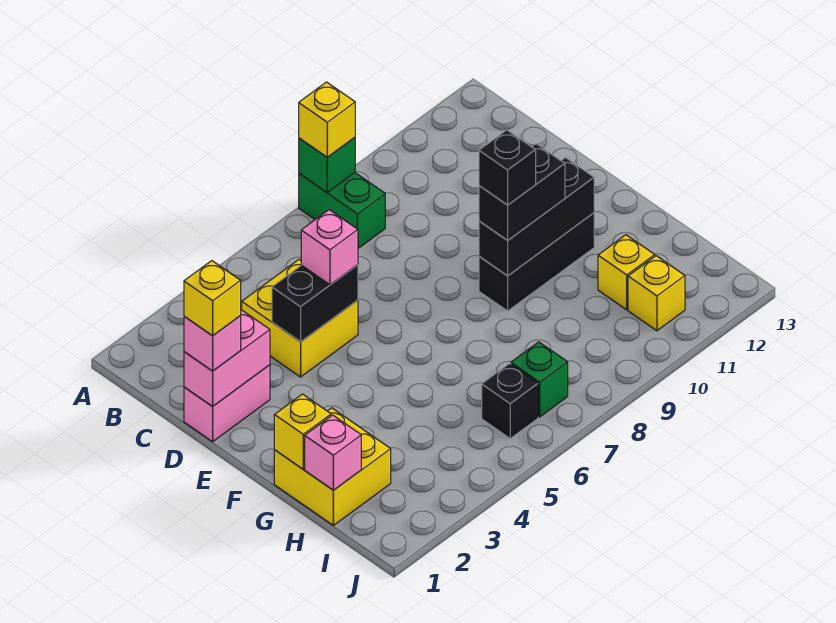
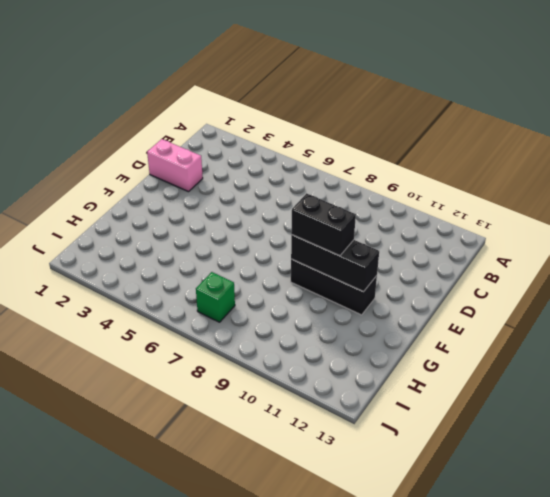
none -> green brick A8:B8 level 1
none -> yellow brick C4:D5 level 1
none -> yellow brick G1:H2 level 1

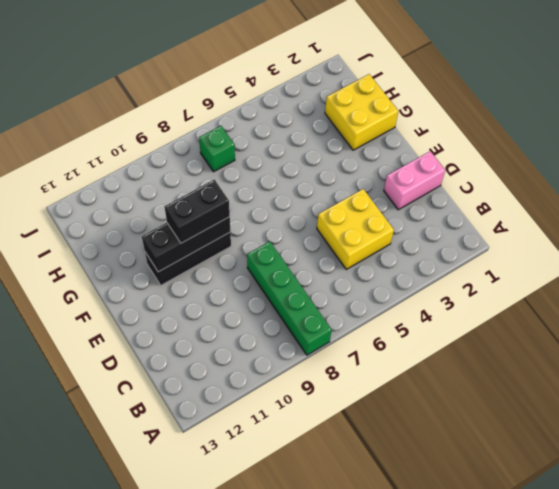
green brick A8:D8 level 1 -> green brick A8:B8 level 1
none -> yellow brick H11 level 1
none -> black brick I6 level 1
none -> yellow brick I11 level 1

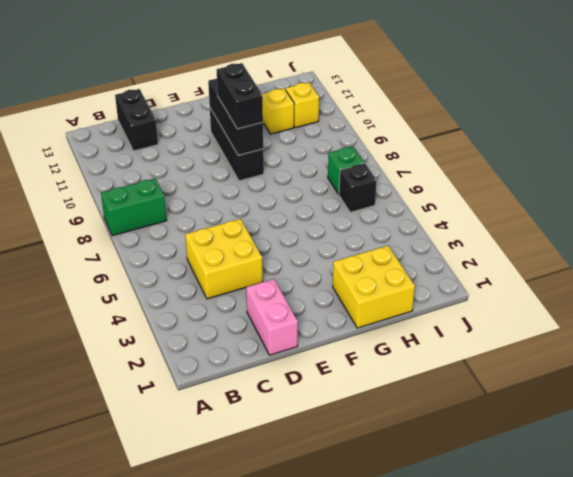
black brick C12:C13 level 1 -> black brick D4:D5 level 2
none -> green brick A8 level 2
none -> pink brick D1:D2 level 2
none -> yellow brick G1 level 2

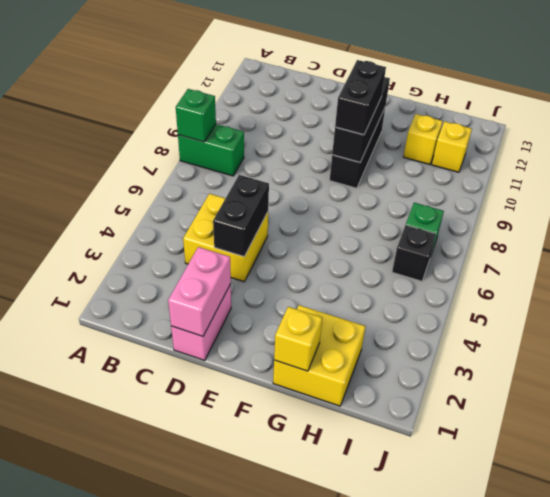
none -> pink brick H1 level 2
none -> yellow brick A8 level 3
none -> pink brick D1 level 3

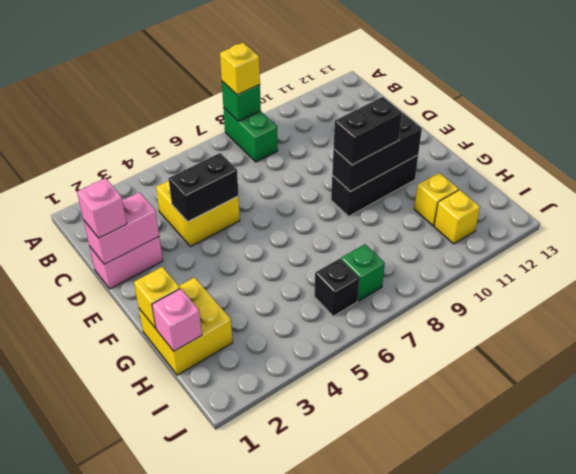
none -> pink brick D5 level 3
none -> yellow brick D1 level 4
none -> black brick F9 level 4

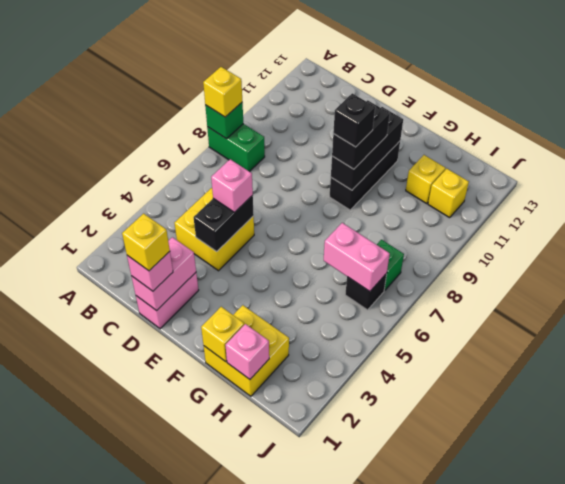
pink brick H6:I6 level 2 -> none

